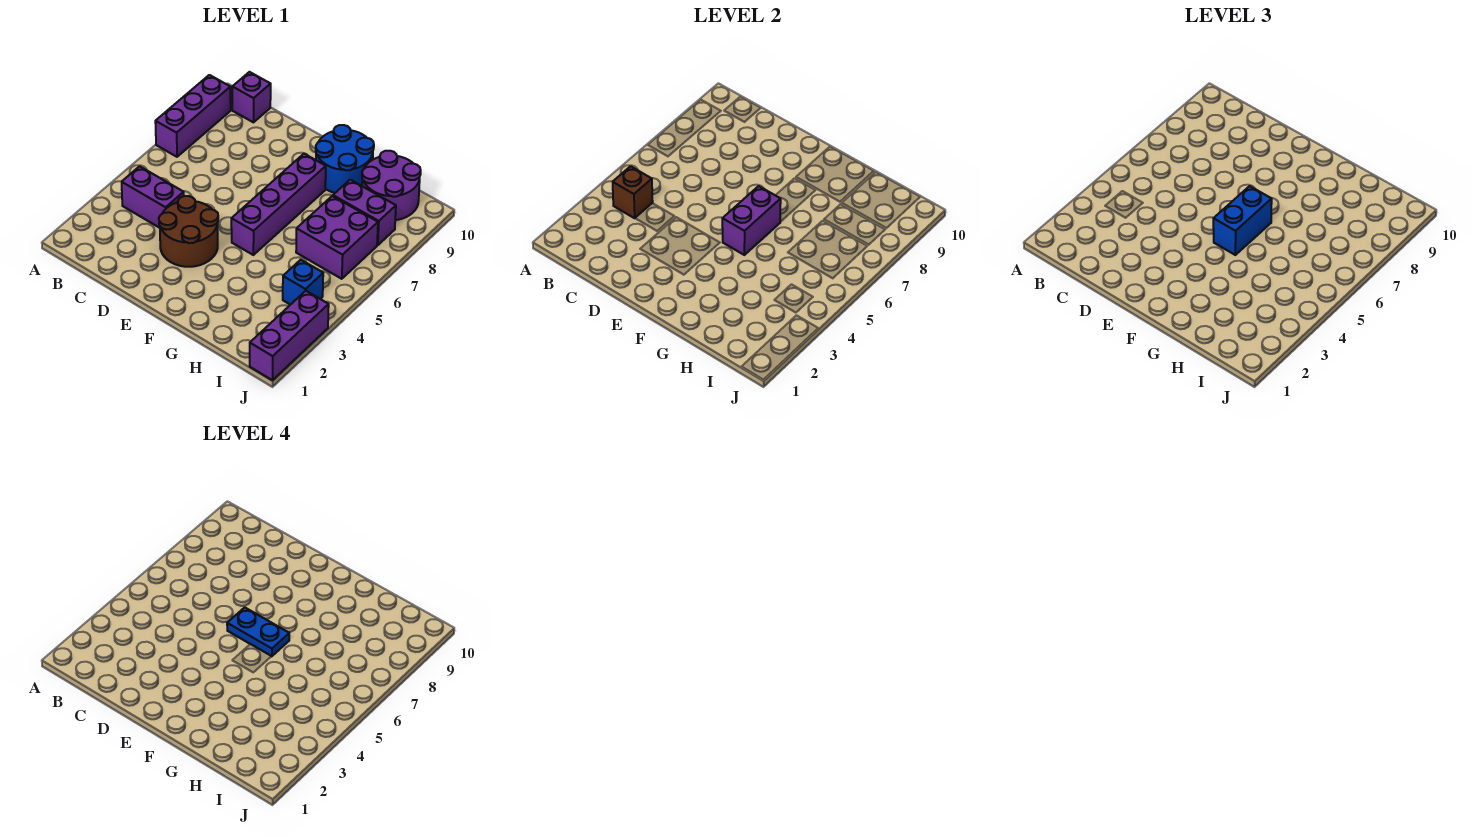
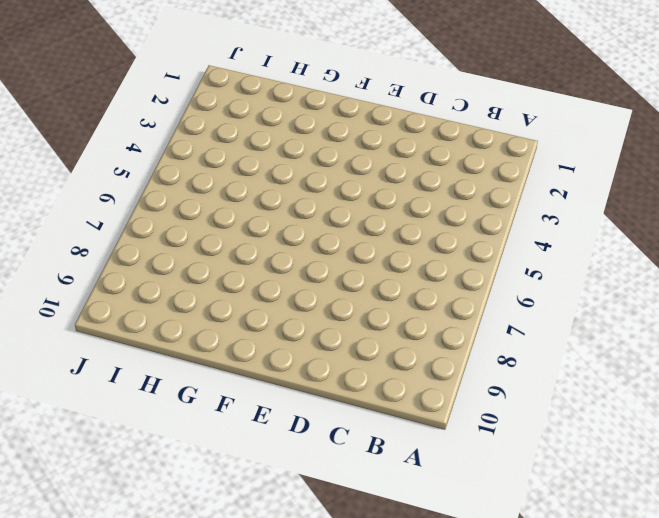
none -> purple brick A7:A9 level 1
none -> purple brick B4:C4 level 1
none -> purple brick B10 level 1

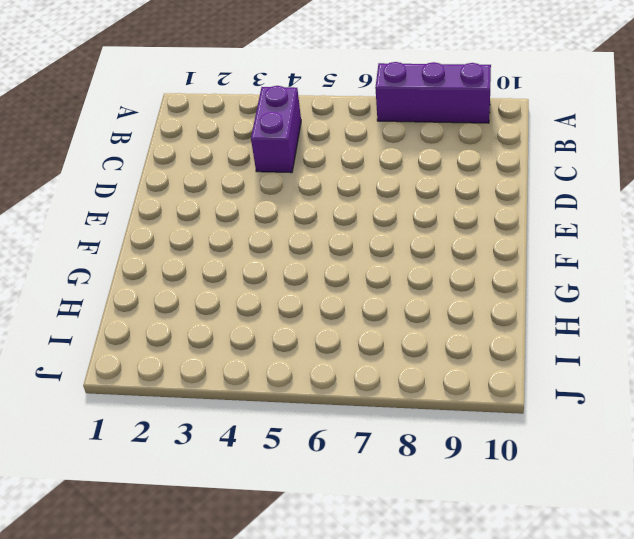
none -> purple brick B10 level 1
none -> brown round brick D3:E4 level 1
none -> purple brick F5:F8 level 1

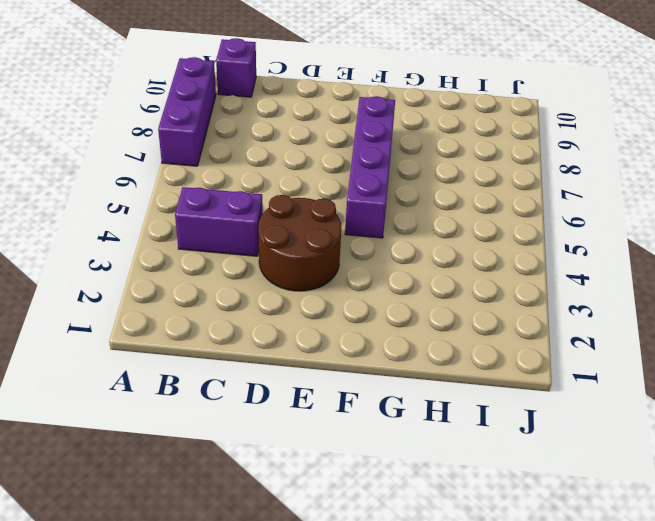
none -> blue round brick F9:G10 level 1
none -> purple brick H6:I7 level 1
none -> purple brick H8:I8 level 1

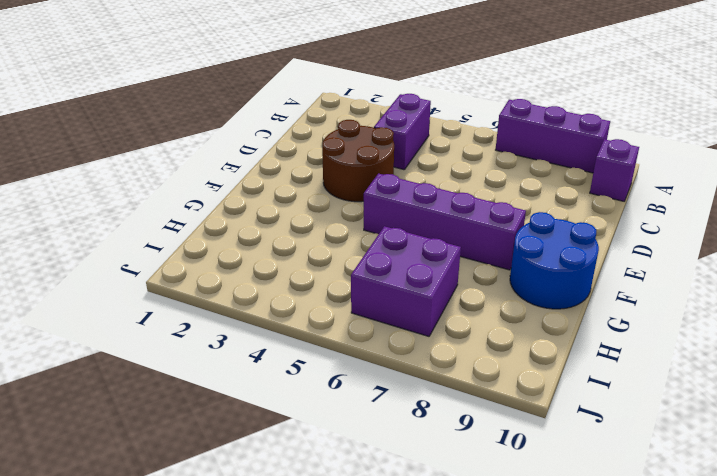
none -> purple brick H8:I8 level 1
none -> purple round brick H9:I10 level 1
none -> blue brick I4 level 1

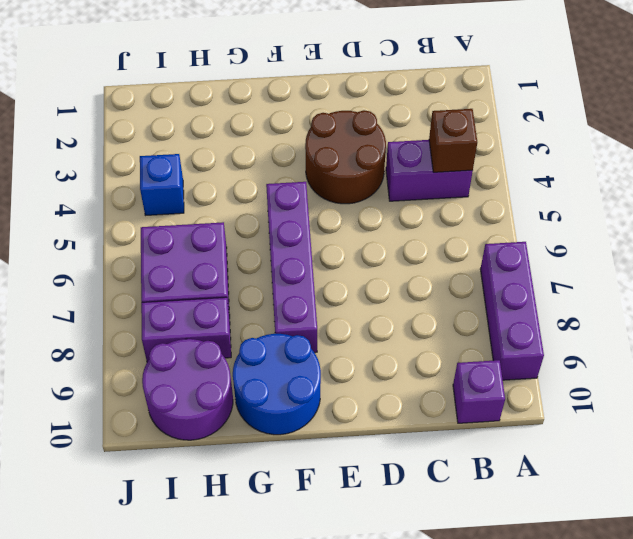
none -> purple brick J1:J3 level 1
none -> purple brick F5:F6 level 2
none -> blue brick F5:F6 level 3

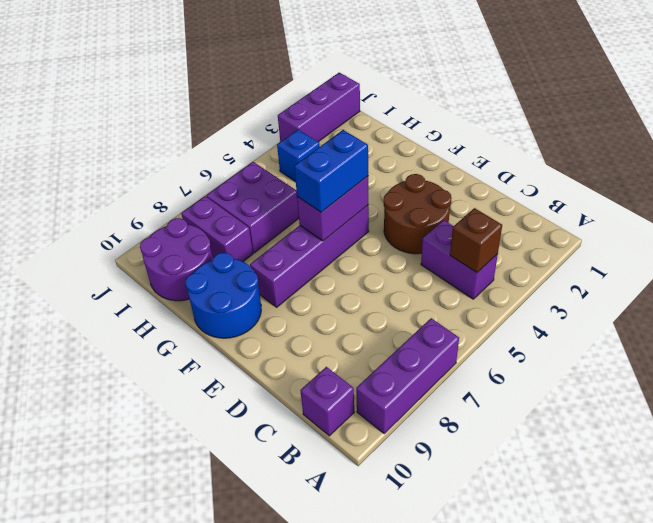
none -> blue plate E6:F6 level 4

